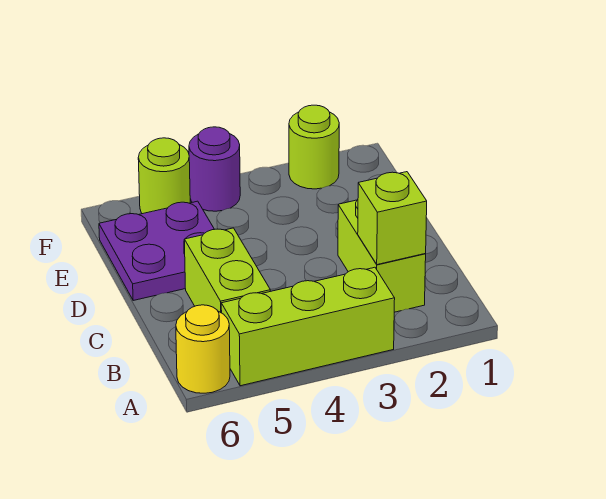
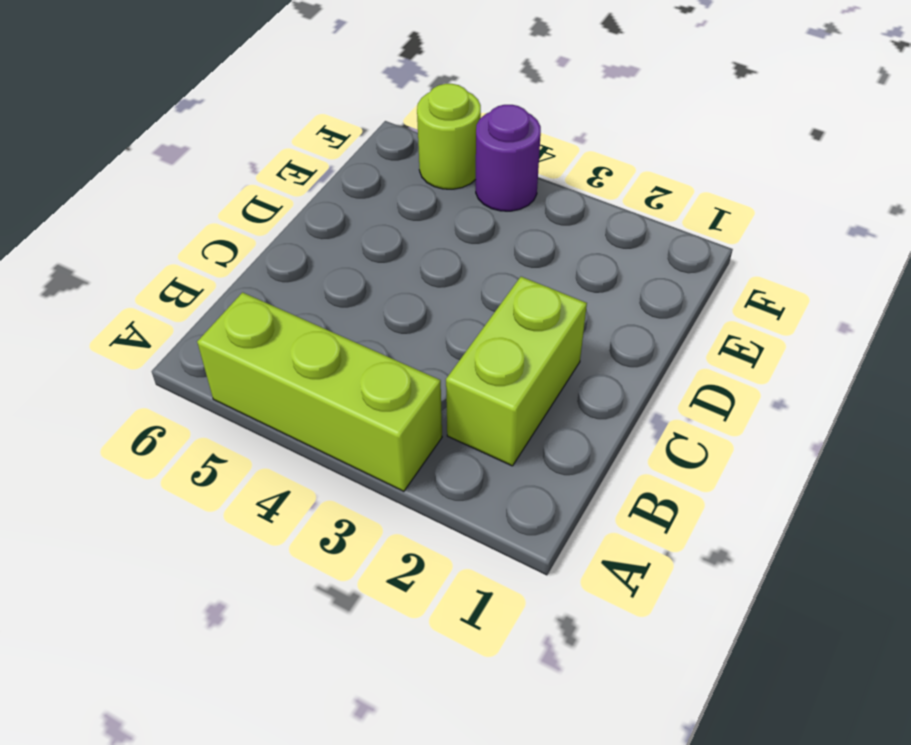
none -> yellow round brick A6 level 1
none -> lime brick B5:C5 level 1

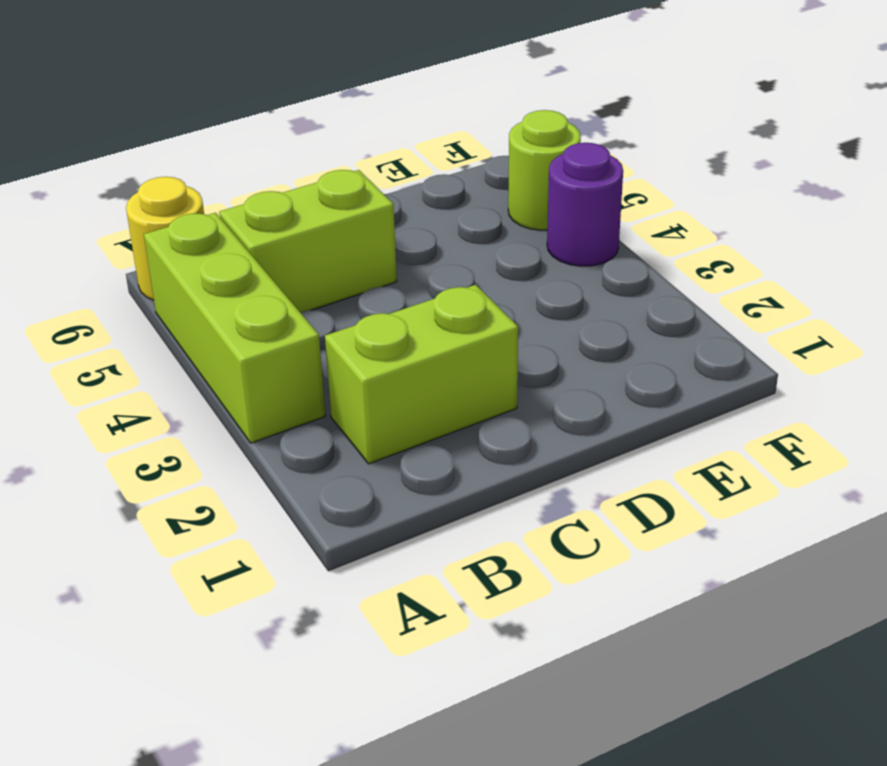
none -> purple plate D5:E6 level 1
none -> lime round brick F2 level 1

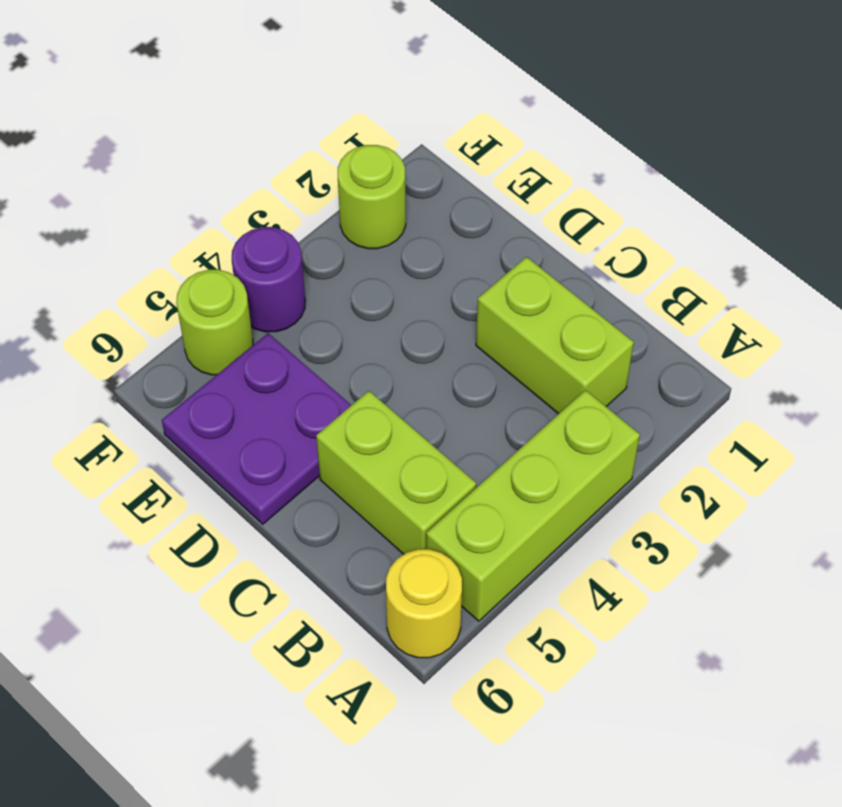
none -> lime brick B2 level 2

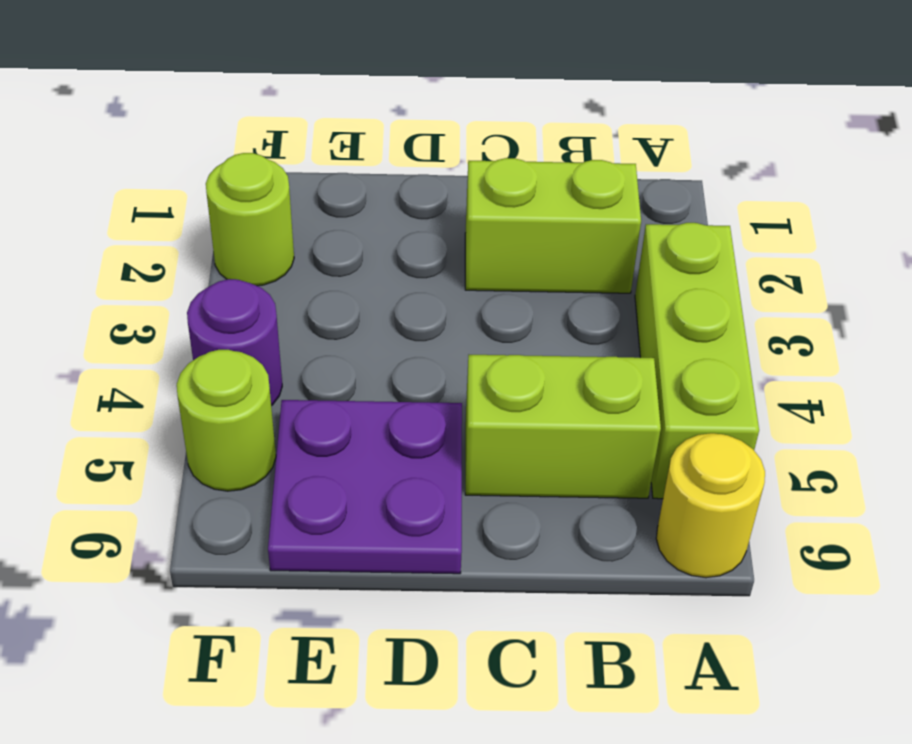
none -> lime brick B2 level 2

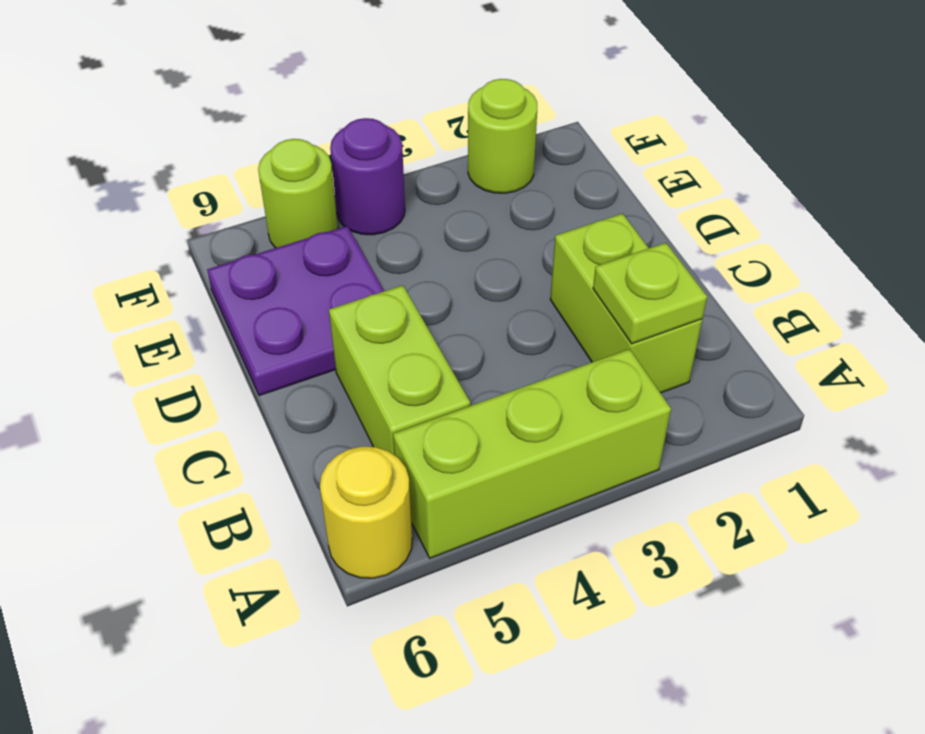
lime plate B2 level 2 -> lime brick B2 level 2

